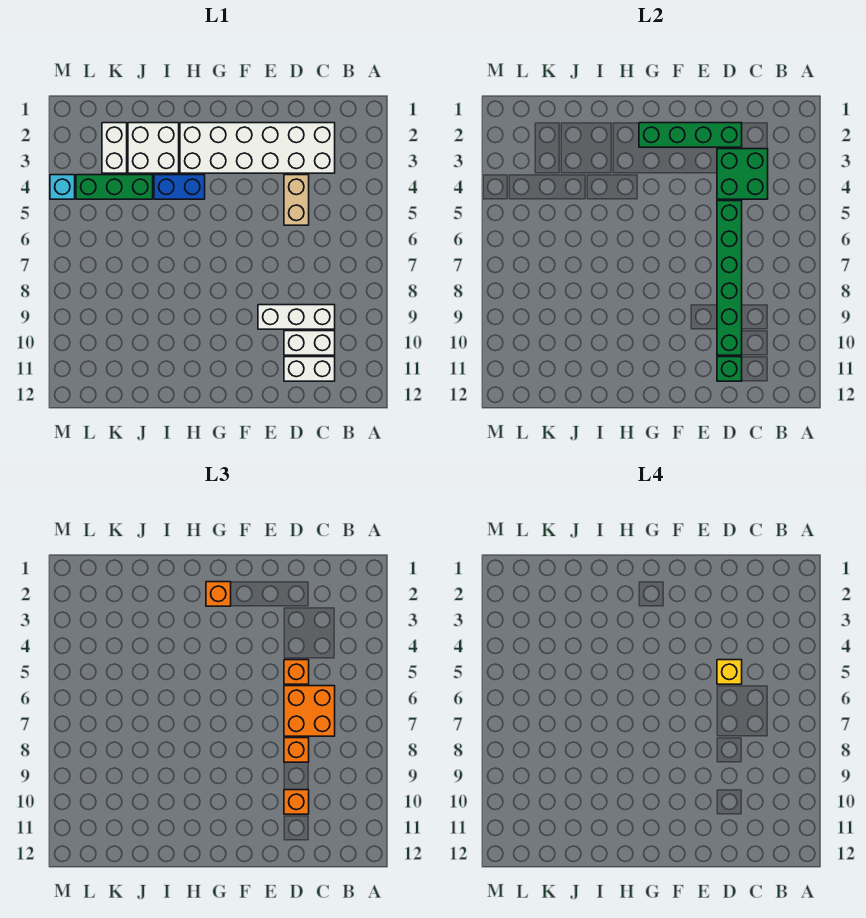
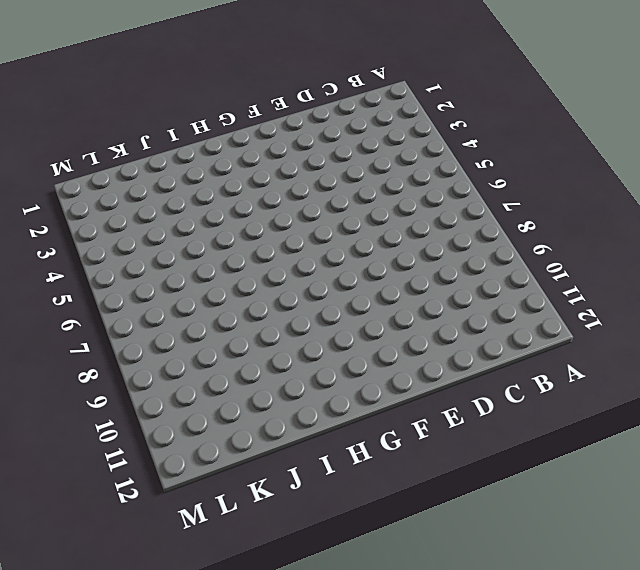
none -> white brick C2:H3 level 1
none -> white brick C9:E9 level 1
none -> white brick C10:D10 level 1

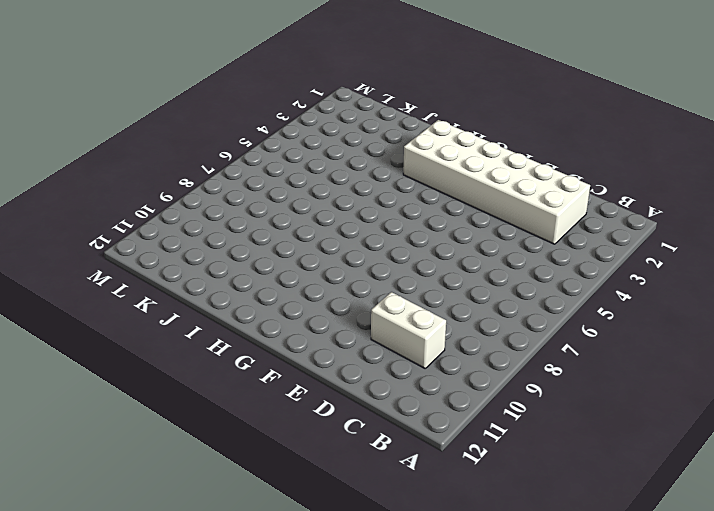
none -> white brick C9:E9 level 1
none -> white brick C11:D11 level 1
none -> tan brick D4:D5 level 1

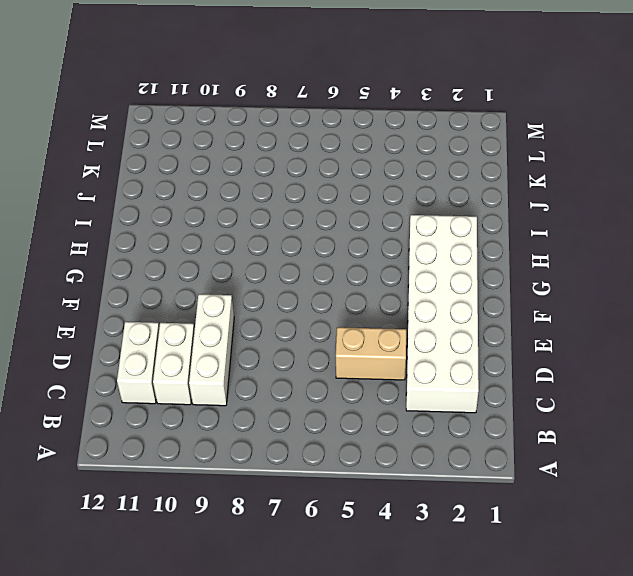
none -> blue brick H4:I4 level 1
none -> white brick I2:J3 level 1
none -> green brick J4:L4 level 1

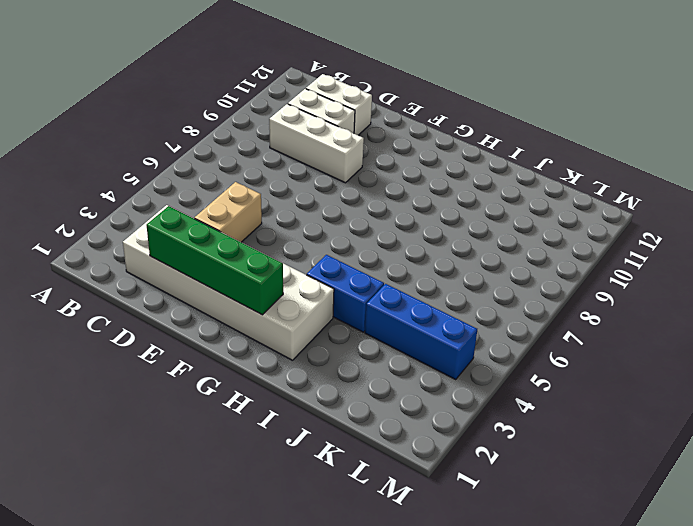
blue brick J4:L4 level 1 -> green brick J4:L4 level 1
none -> white brick I2:J3 level 1
none -> white brick K2:K3 level 1
none -> cyan brick M4 level 1

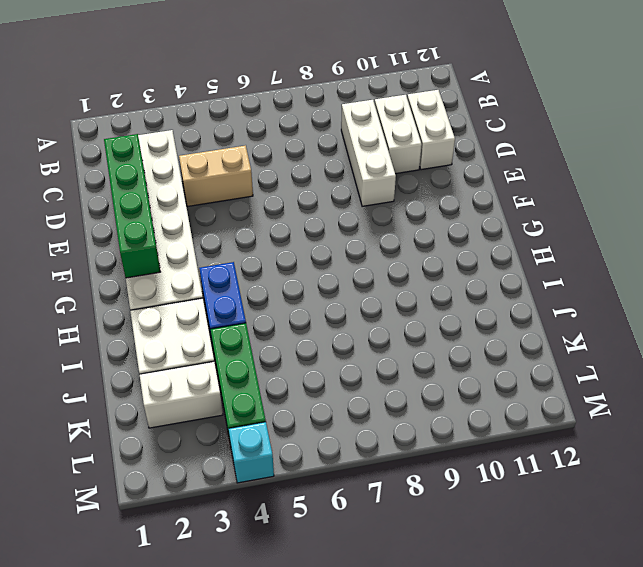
none -> green brick C3:D4 level 2
none -> green brick D5:D10 level 2
none -> green brick D11 level 2

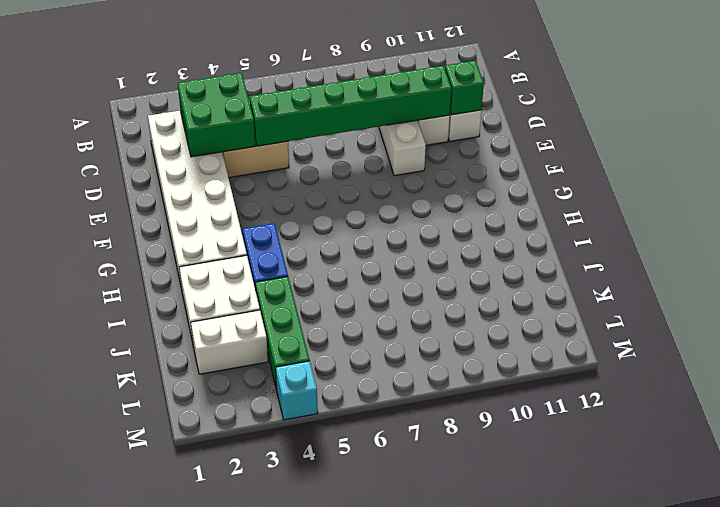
none -> green brick D2:G2 level 2
none -> orange brick C6:D7 level 3
none -> orange brick D5 level 3

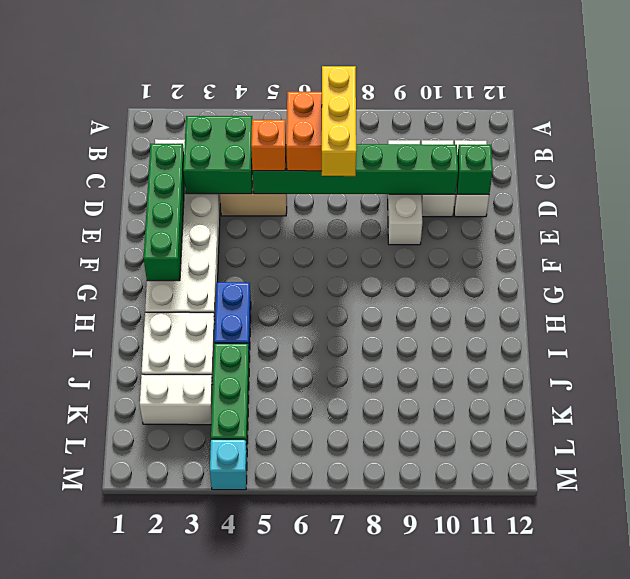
yellow brick C7:E7 level 4 -> none
none -> orange brick D8 level 3
none -> orange brick D10 level 3
none -> orange brick G2 level 3

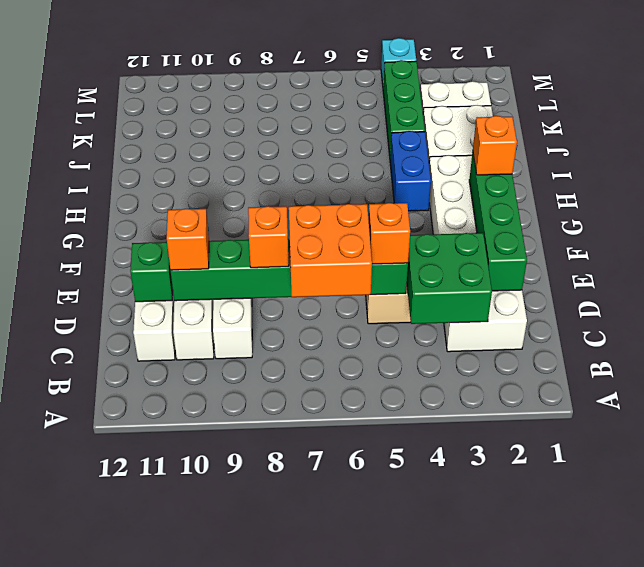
none -> yellow brick D5 level 4

